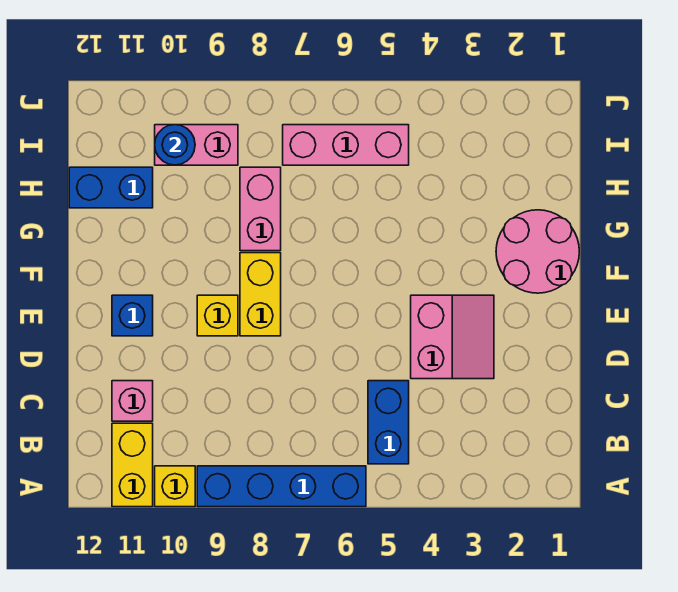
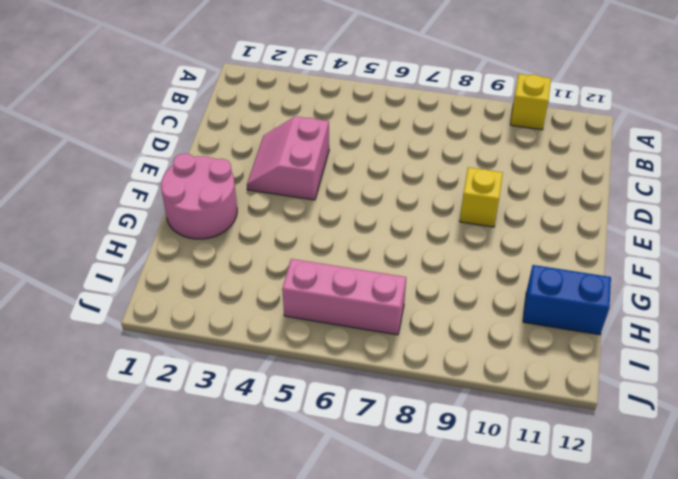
none -> blue brick A6:A9 level 1
none -> yellow brick A11:B11 level 1
none -> blue brick B5:C5 level 1

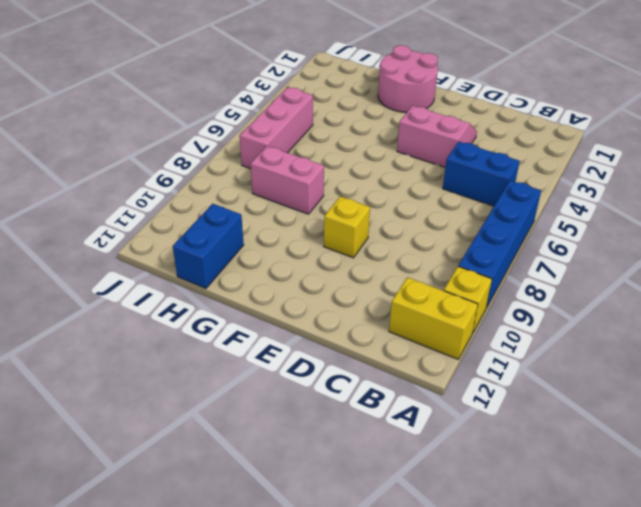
none -> pink brick C11 level 1
none -> yellow brick E8:F8 level 1
none -> blue brick E11 level 1

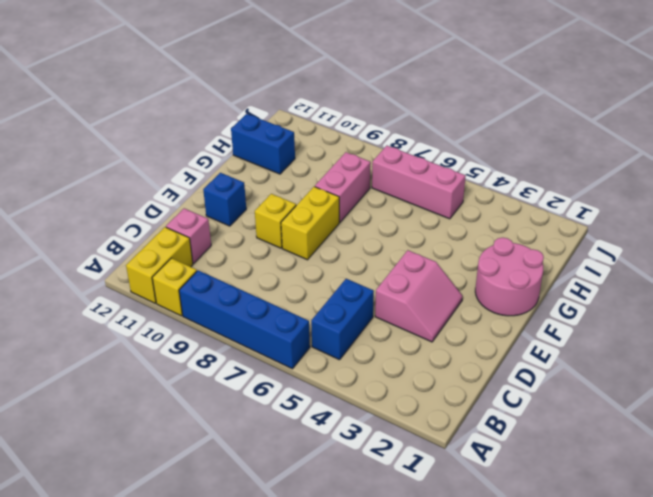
none -> pink brick I9:I10 level 1
none -> blue round brick I10 level 2

